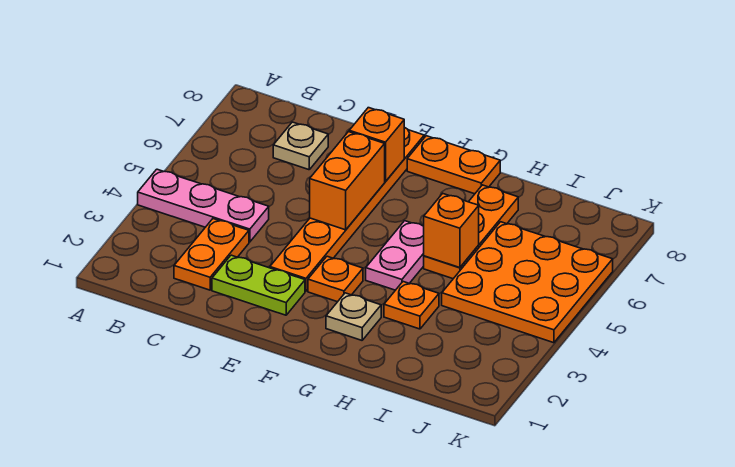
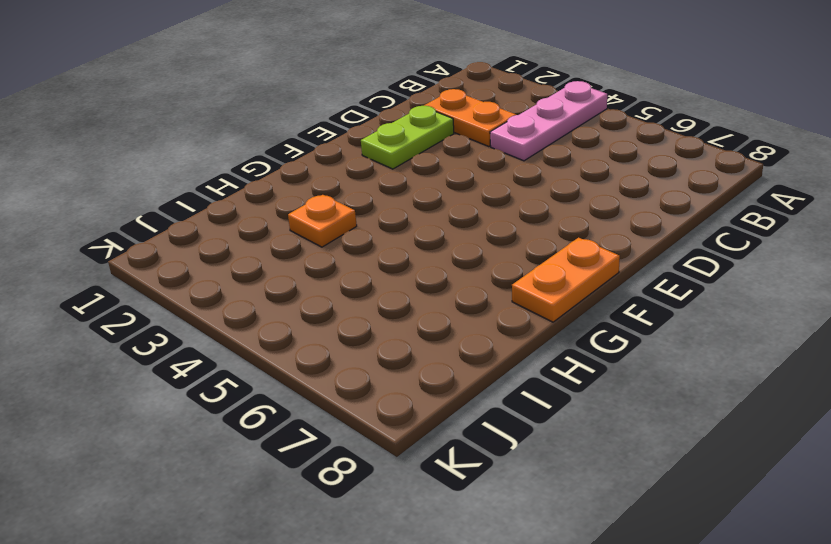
none -> tan plate C7 level 1
none -> orange plate E3:E8 level 1
none -> orange plate F3 level 1

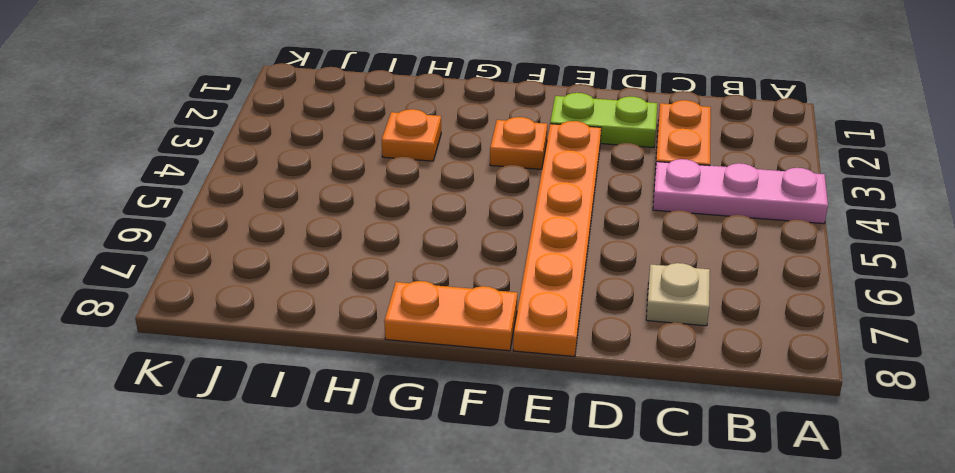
none -> tan plate G2 level 1
none -> pink plate G4:G5 level 1
none -> orange plate H5:H7 level 1

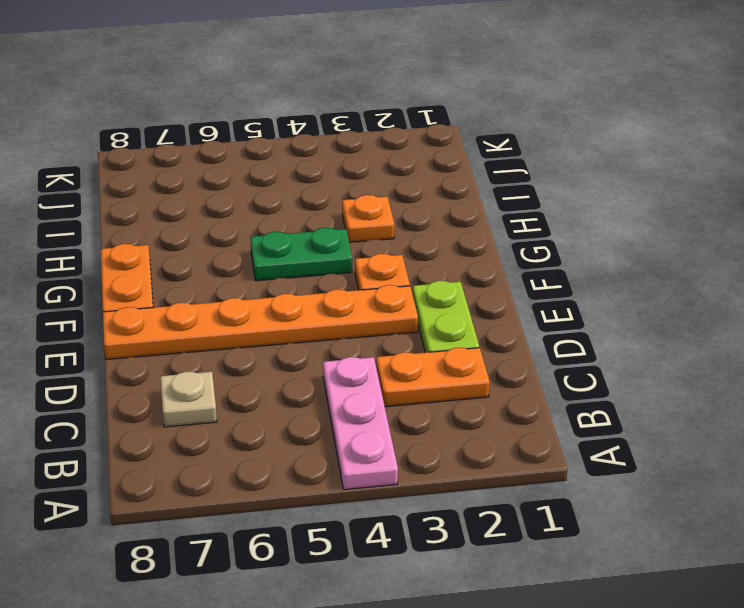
green plate G4:G5 level 1 -> pink plate G4:G5 level 1
none -> tan plate G2 level 1
none -> orange plate H5:H7 level 1
none -> orange plate I4:K6 level 1

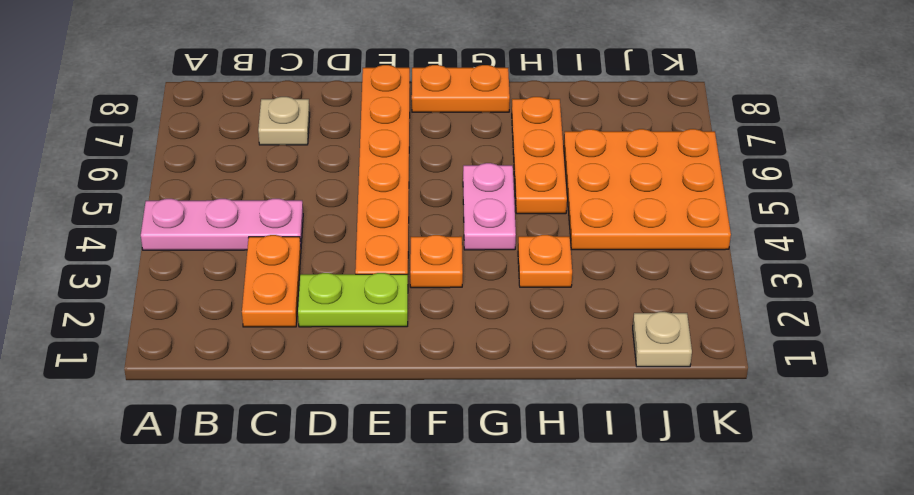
tan plate J1 level 1 -> tan plate G2 level 1
none -> orange brick E5:E6 level 2
none -> orange brick E7 level 2
none -> orange brick H5 level 2

